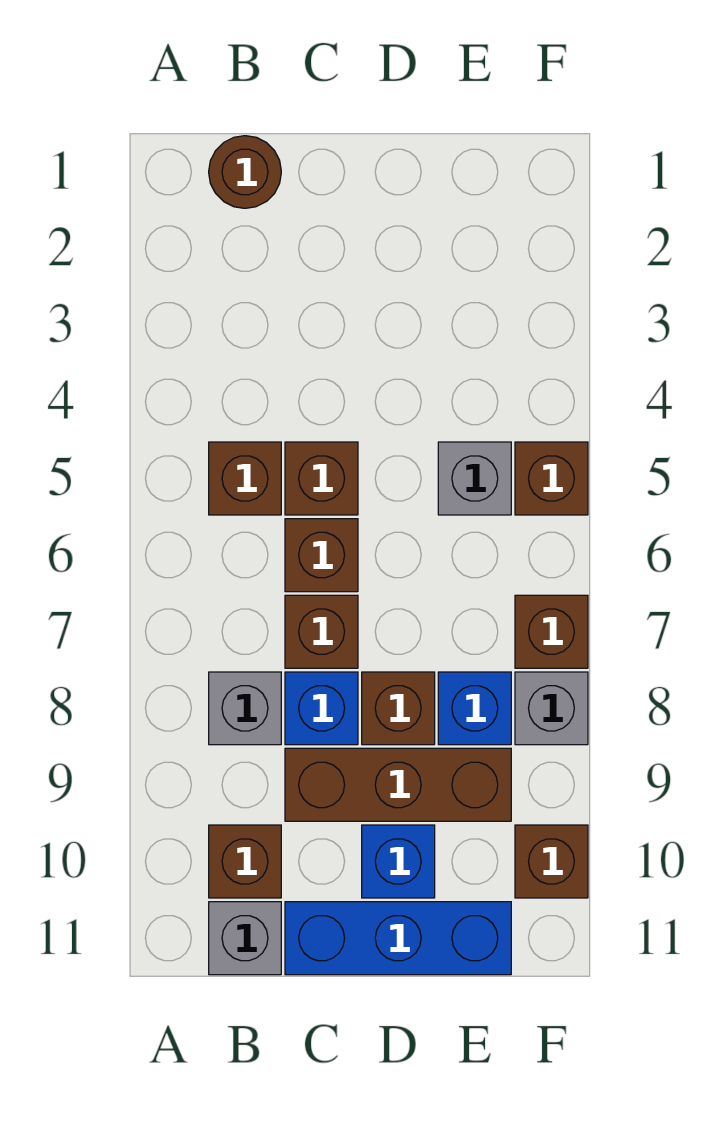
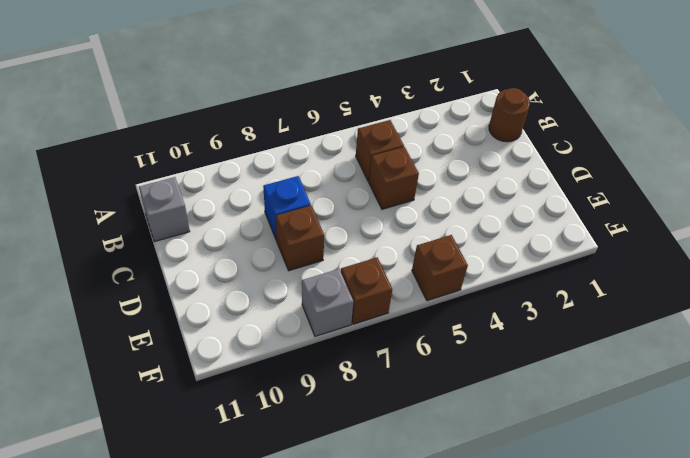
none -> grey brick B8 level 1
none -> brown brick B10 level 1
none -> brown brick C6 level 1

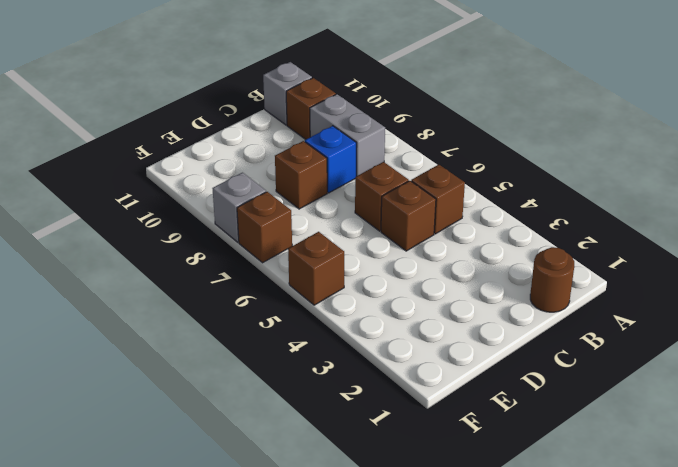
grey brick B8:B9 level 1 -> grey brick B8 level 1
none -> brown brick C7 level 1
none -> brown brick C9:E9 level 1
none -> blue brick C11:E11 level 1

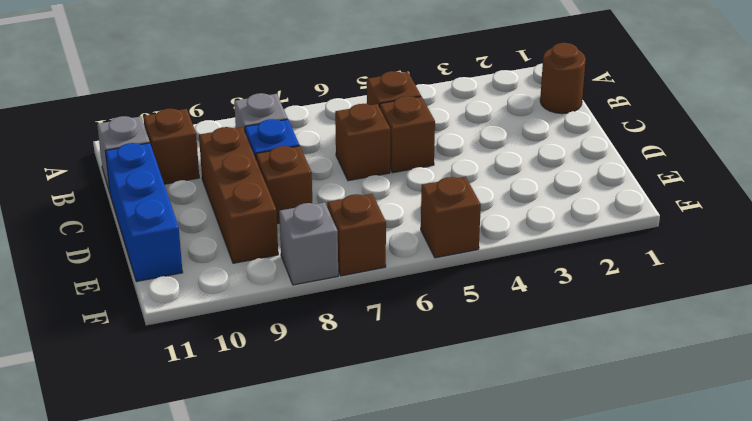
none -> brown brick C7 level 1
none -> blue brick D10 level 1
none -> grey brick E5 level 1

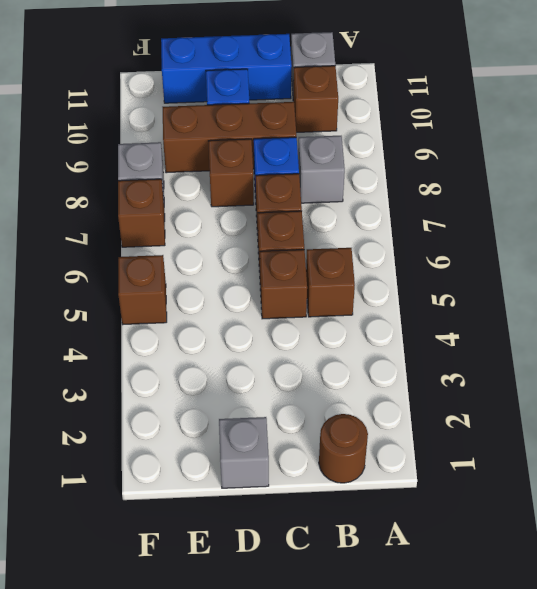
grey brick D1 level 1 -> grey brick E5 level 1
none -> blue brick E8 level 1
none -> brown brick F10 level 1

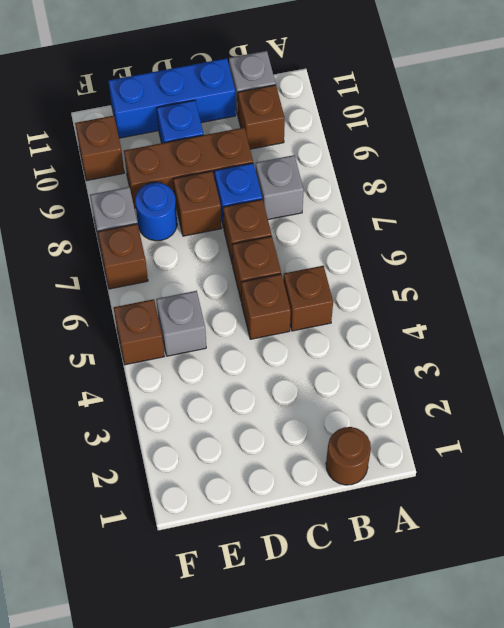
blue round brick E8 level 1 -> blue brick E8 level 1

